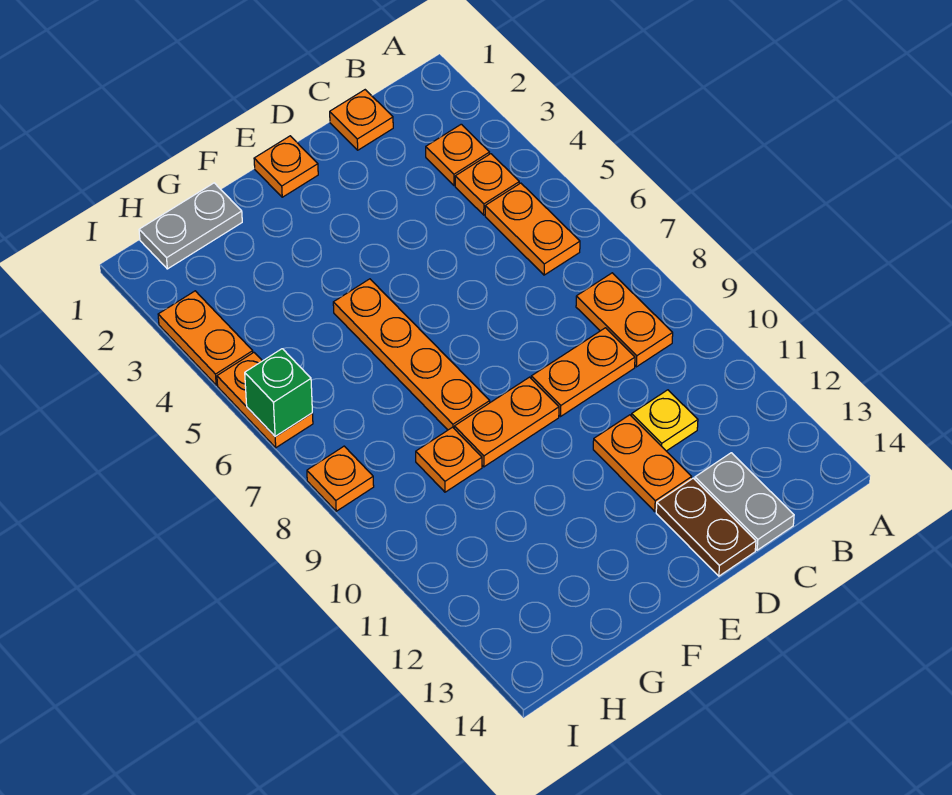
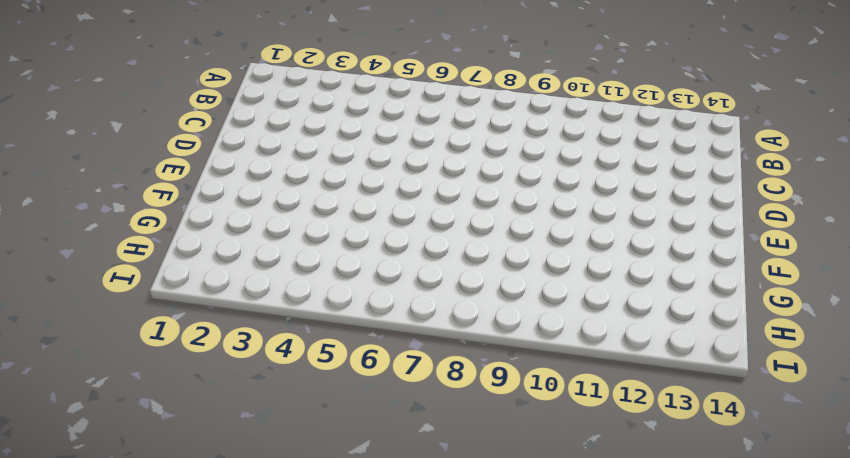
none -> orange plate B3 level 1
none -> orange plate B4 level 1
none -> orange plate B5:B6 level 1

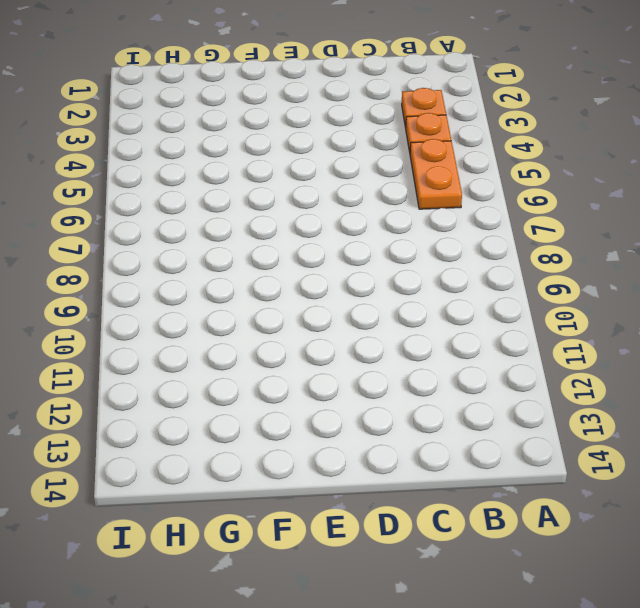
none -> orange plate B8:B9 level 1
none -> orange plate C1 level 1
none -> orange plate C9:D9 level 1

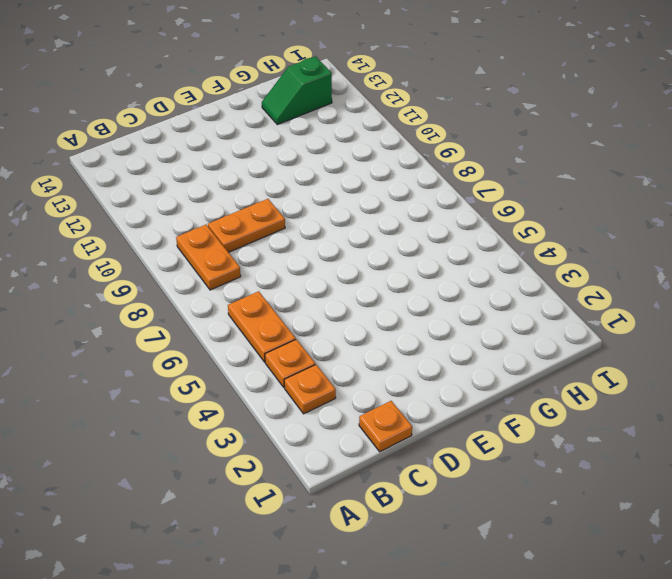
green slope G13:H13 level 1 top H -> none
none -> yellow plate C11 level 1
none -> grey plate C13:C14 level 1
none -> orange plate D11:D12 level 1

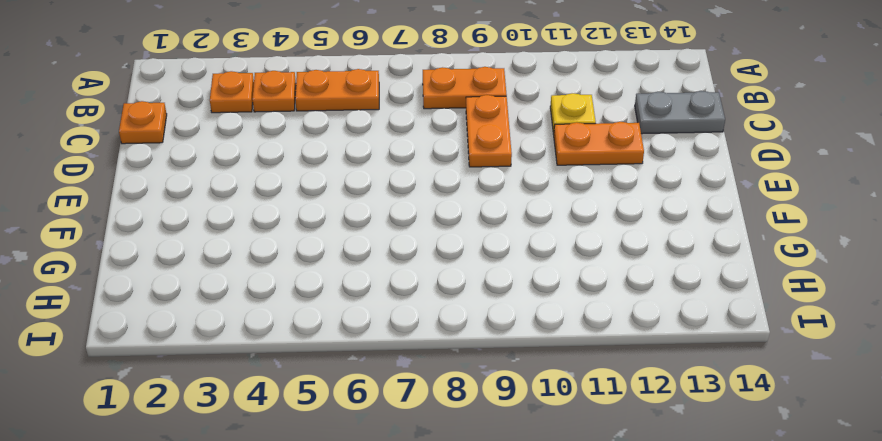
none -> brown plate D13:D14 level 1
none -> orange plate E1 level 1
none -> orange plate E9:F9 level 1

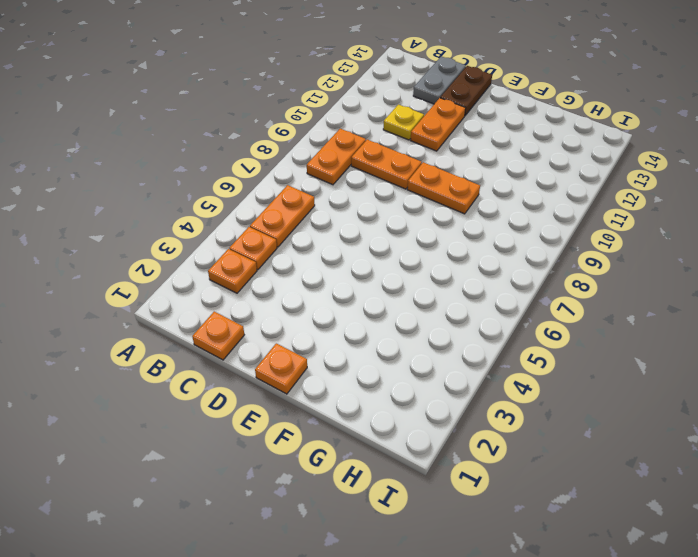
none -> orange plate F5:F8 level 1
none -> grey plate G1:H1 level 1
none -> orange plate G9 level 1

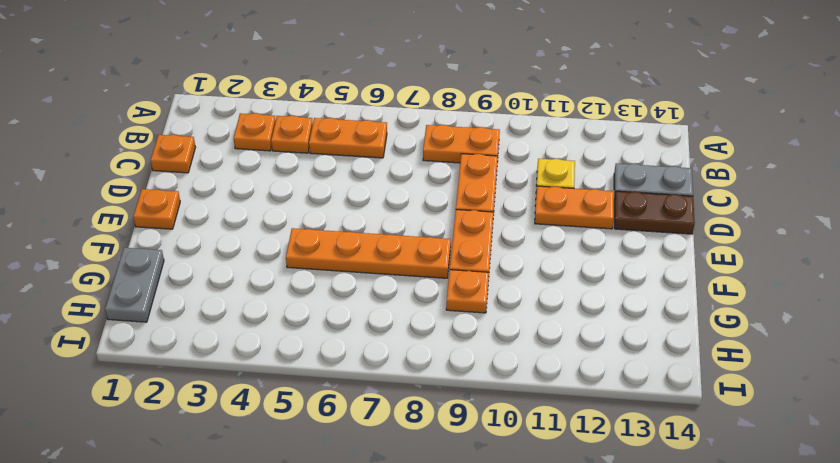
none -> orange plate I3:I4 level 1
none -> orange plate I5:I6 level 1
none -> orange plate I8 level 1

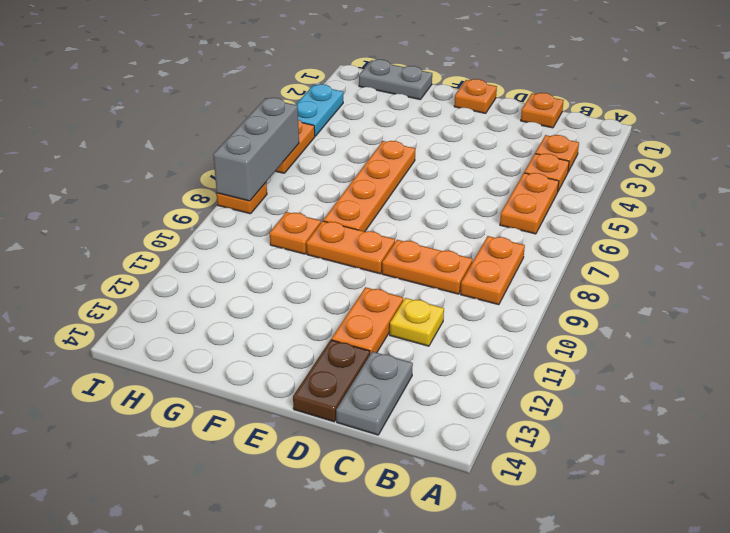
cyan plate I3:I4 level 1 -> orange plate I3:I4 level 1
grey brick I6:I8 level 2 -> green brick I6 level 2

